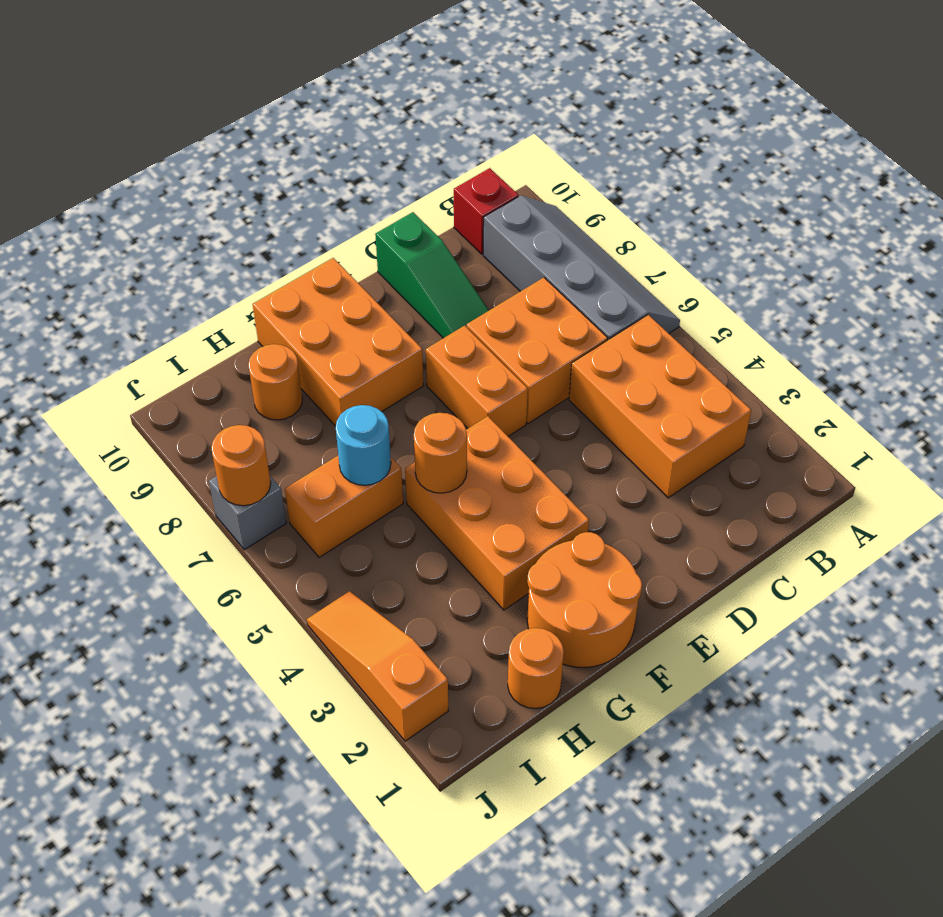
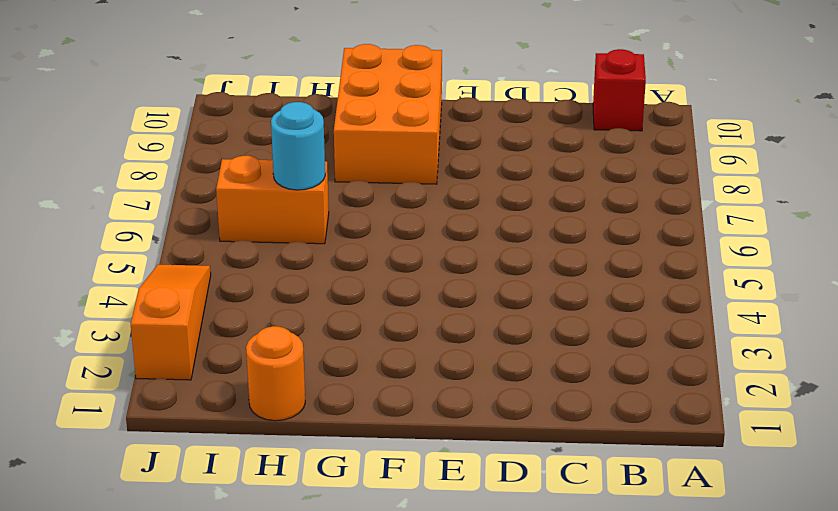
none -> grey slope A6:B9 level 1 top B
none -> orange brick B3:C5 level 1
none -> orange brick C6:D7 level 1

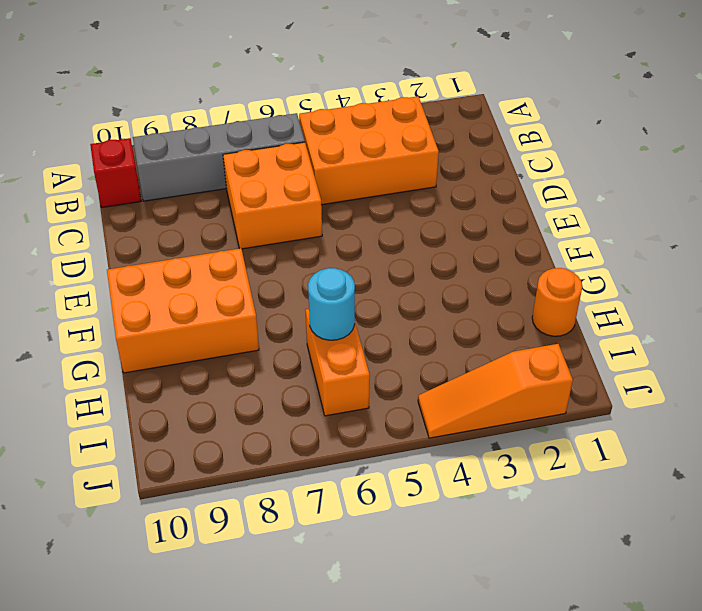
none -> green slope D8:D10 level 1 top 10
none -> orange brick E6:E7 level 1
none -> orange round brick F1:G2 level 1

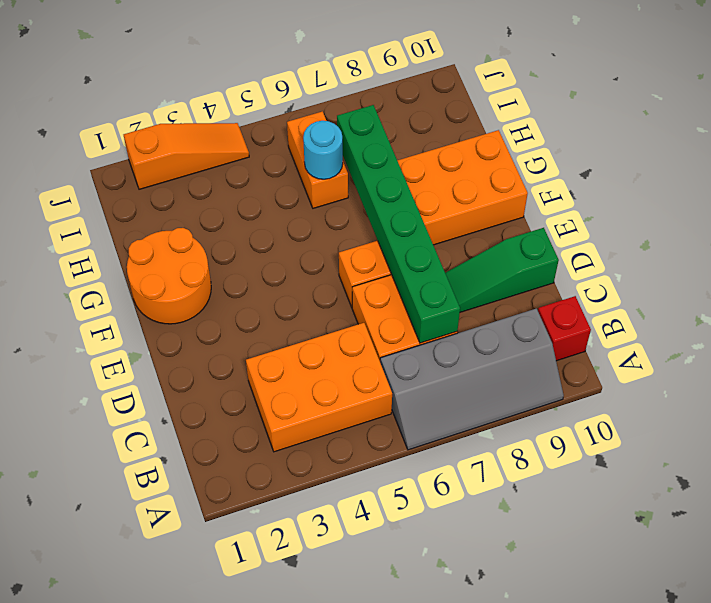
green brick C7:H7 level 2 -> none
none -> orange brick F3:G5 level 1
none -> orange round brick H1 level 1
none -> orange round brick H9 level 1

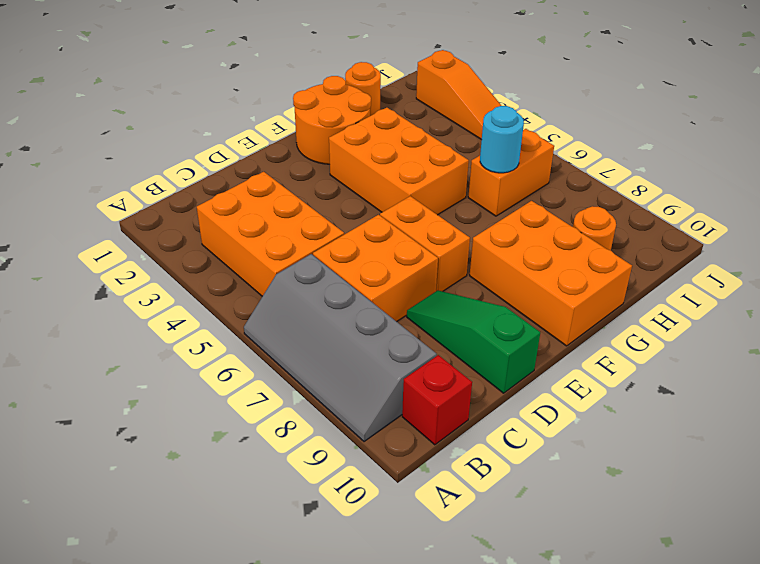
none -> grey brick J7 level 1
none -> orange round brick G5 level 2
none -> orange round brick J7 level 2

